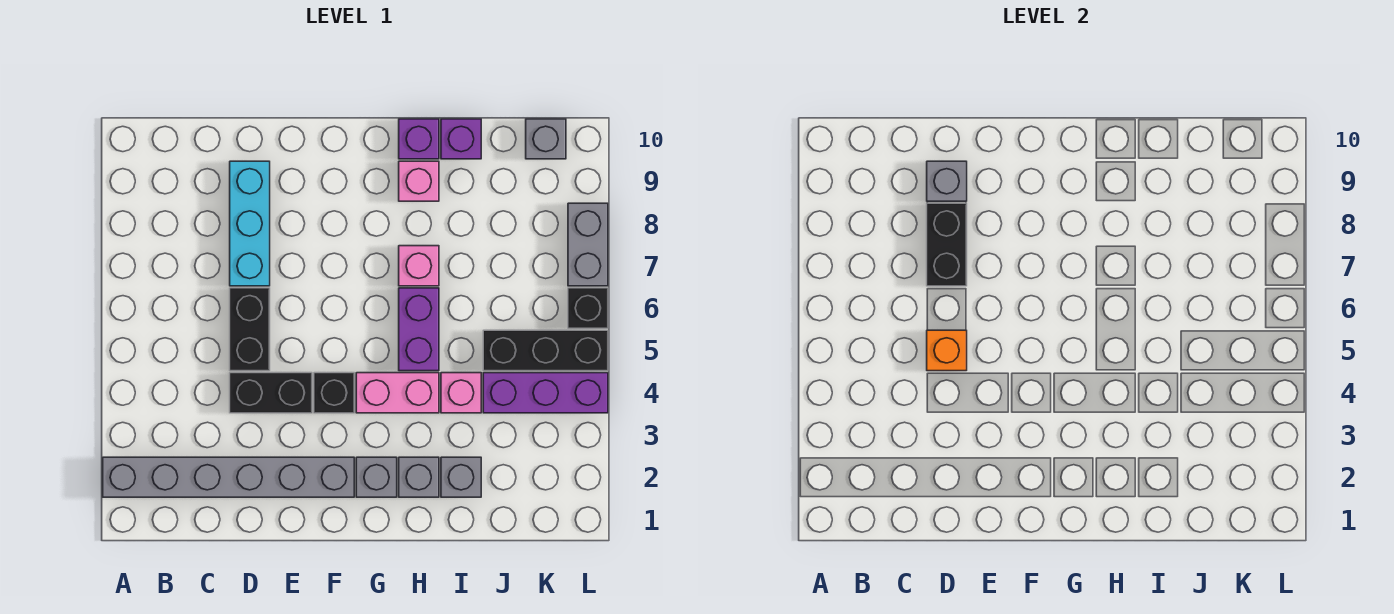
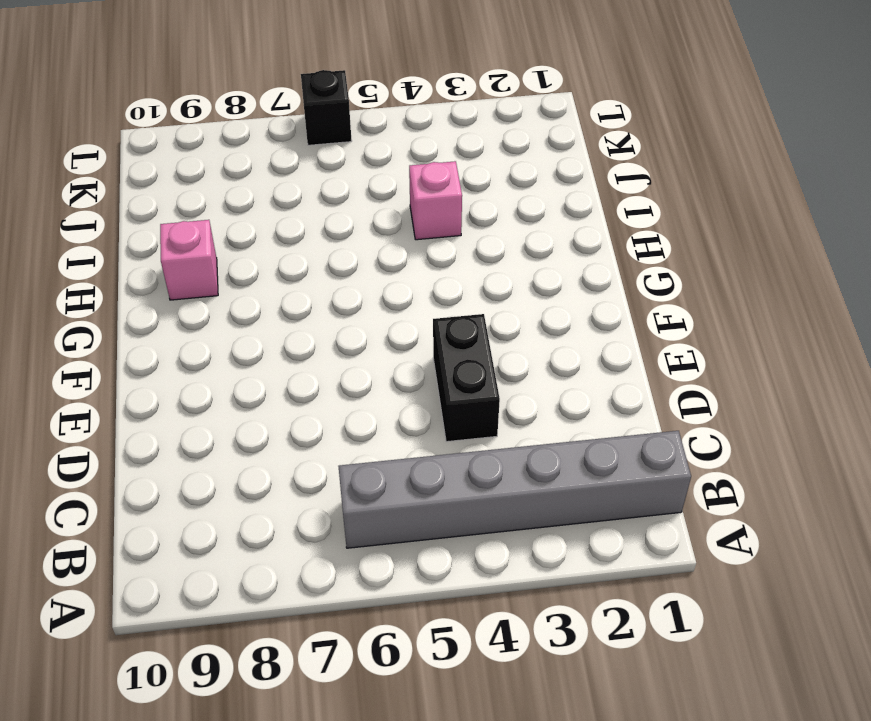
grey brick B1:B6 level 1 -> grey brick A2:F2 level 1
none -> black brick D5:D6 level 1
none -> cyan brick D7:D9 level 1
none -> black brick F4 level 1

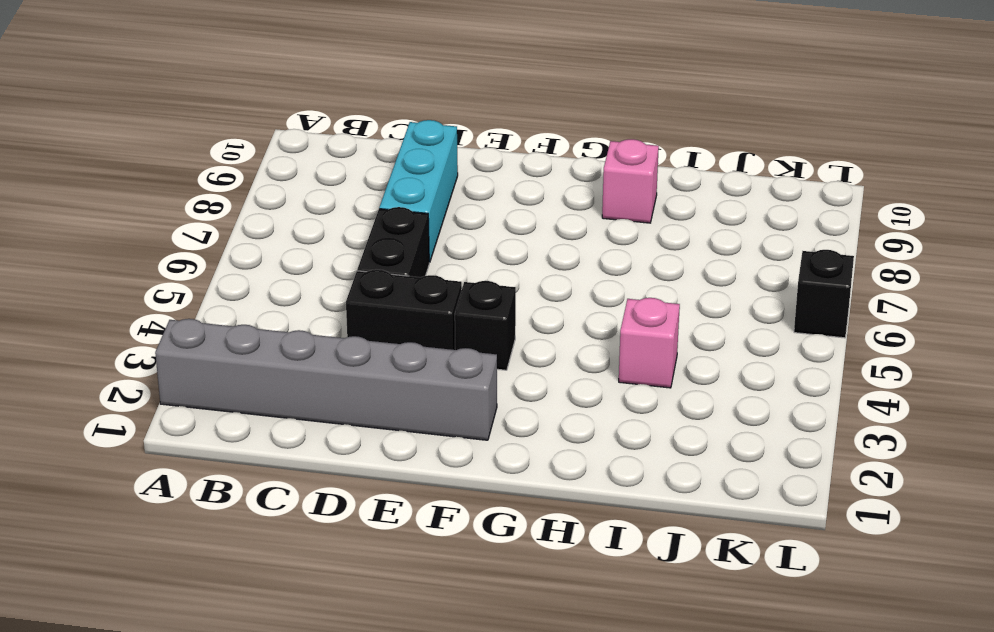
none -> grey brick G2 level 1
none -> pink brick G4:H4 level 1
none -> grey brick H2 level 1

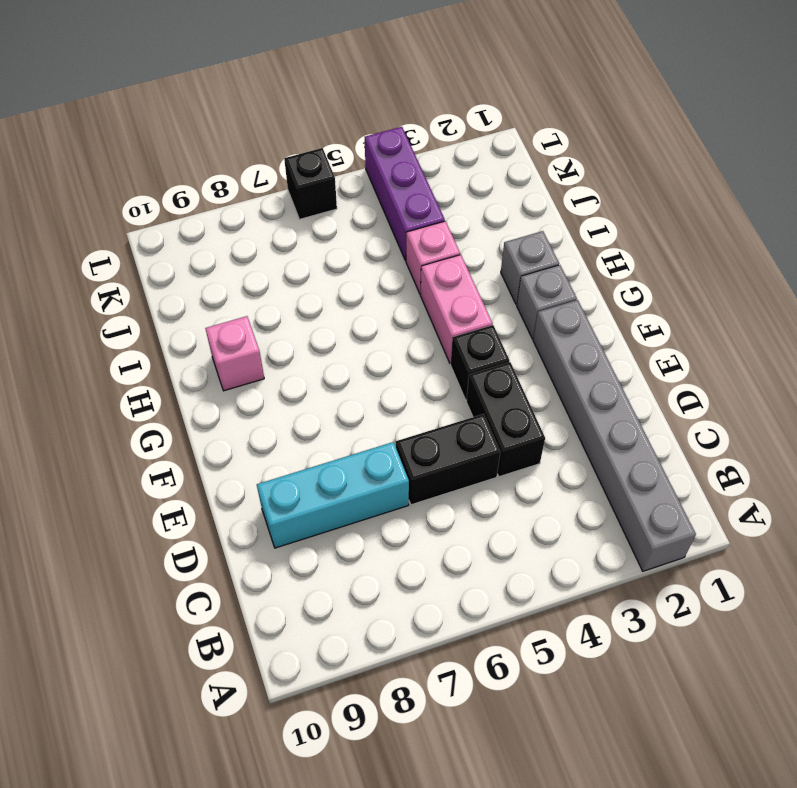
none -> purple brick H5:H6 level 1
none -> pink brick H7 level 1
none -> purple brick H10 level 1

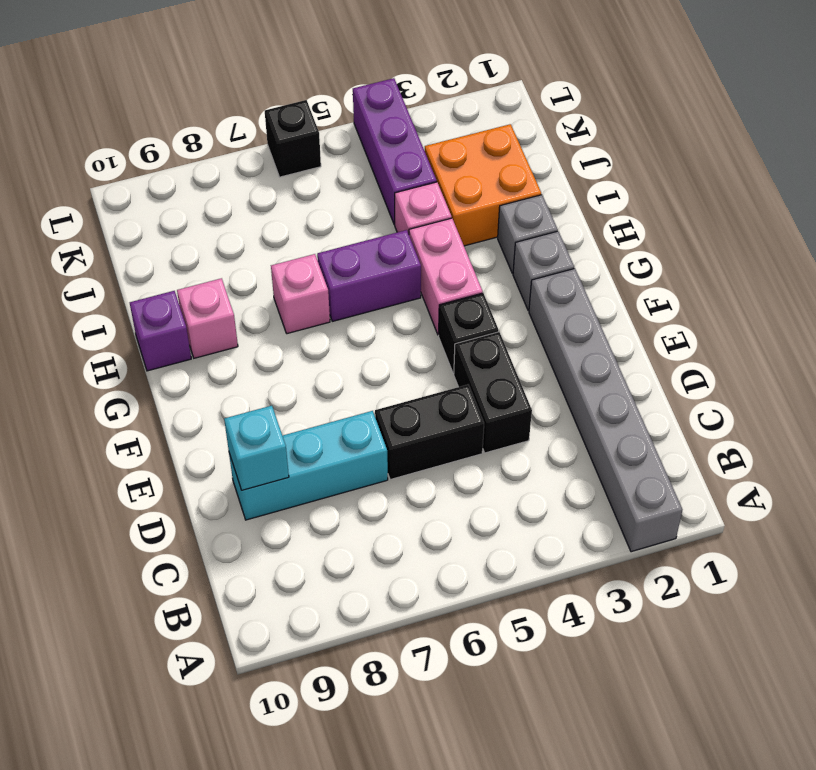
cyan brick D9 level 2 -> grey brick D9 level 2
orange brick I2:J3 level 1 -> grey brick I2 level 1
none -> purple brick I10 level 1
none -> black brick J5:L5 level 1
none -> grey brick K10 level 1

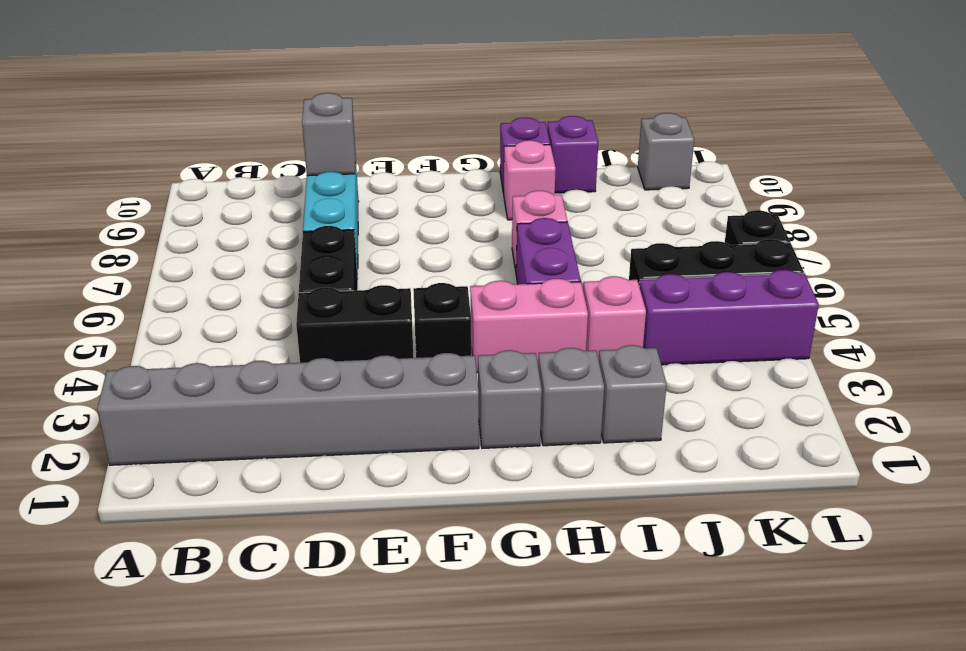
none -> grey brick L7:L8 level 1
none -> orange brick D5 level 2
none -> black brick D7:D8 level 2

